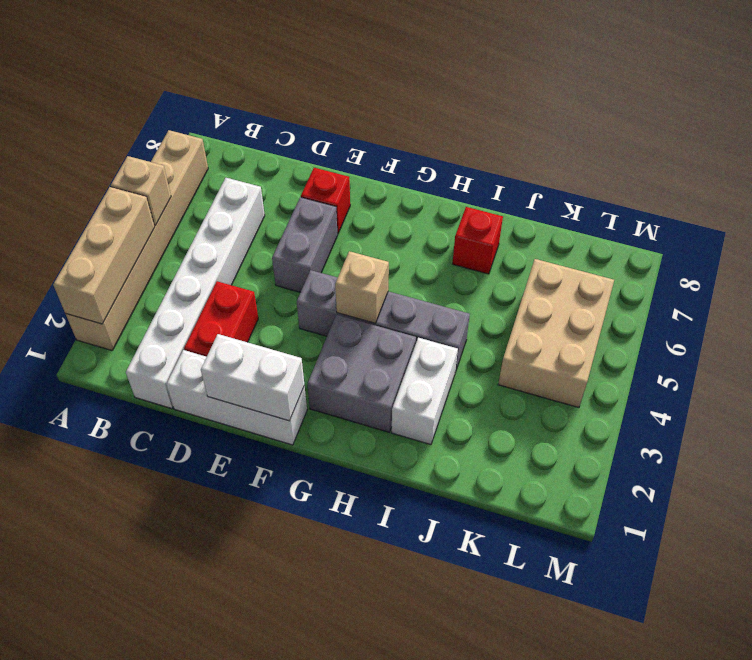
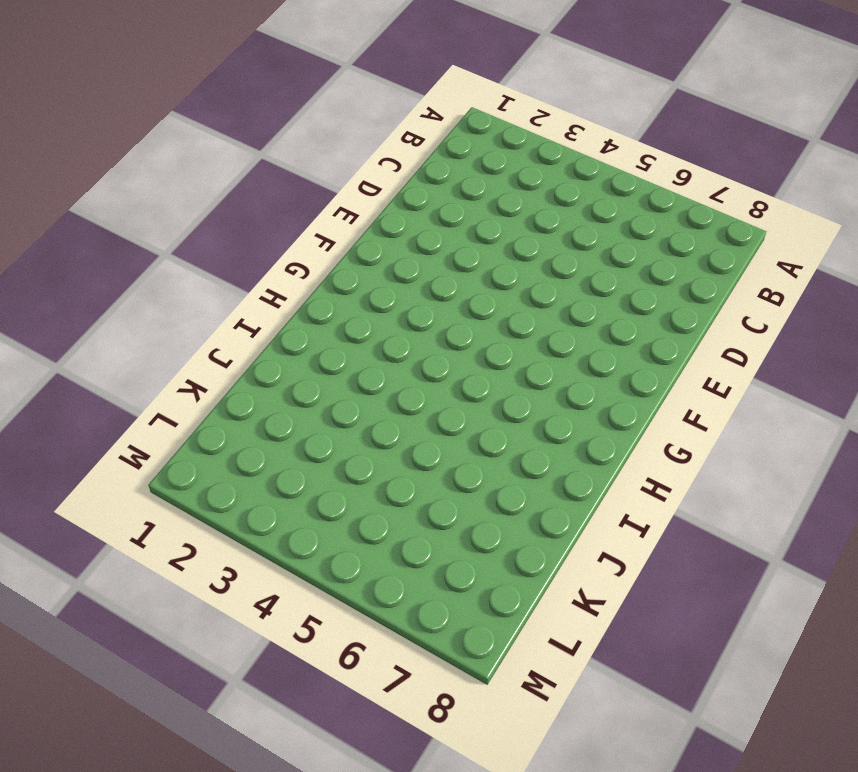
none -> tan brick A2:A7 level 1
none -> white brick C1:C6 level 1
none -> white brick D1:F1 level 1

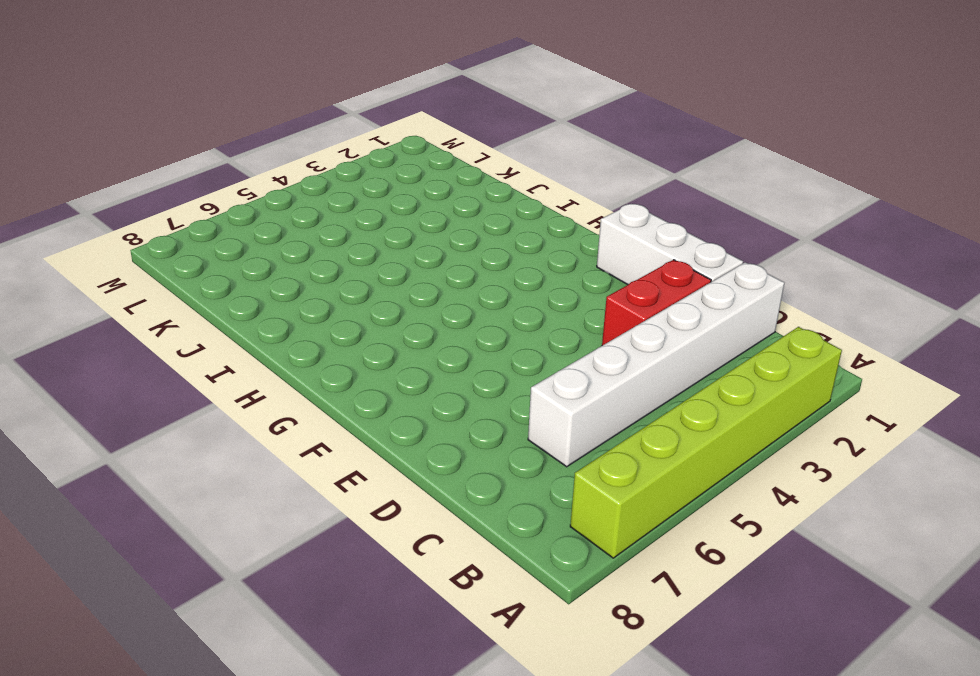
lime brick A2:A7 level 1 -> tan brick A2:A7 level 1
none -> grey brick E5:E6 level 1
none -> red brick E7 level 1
none -> grey brick F4:I4 level 1

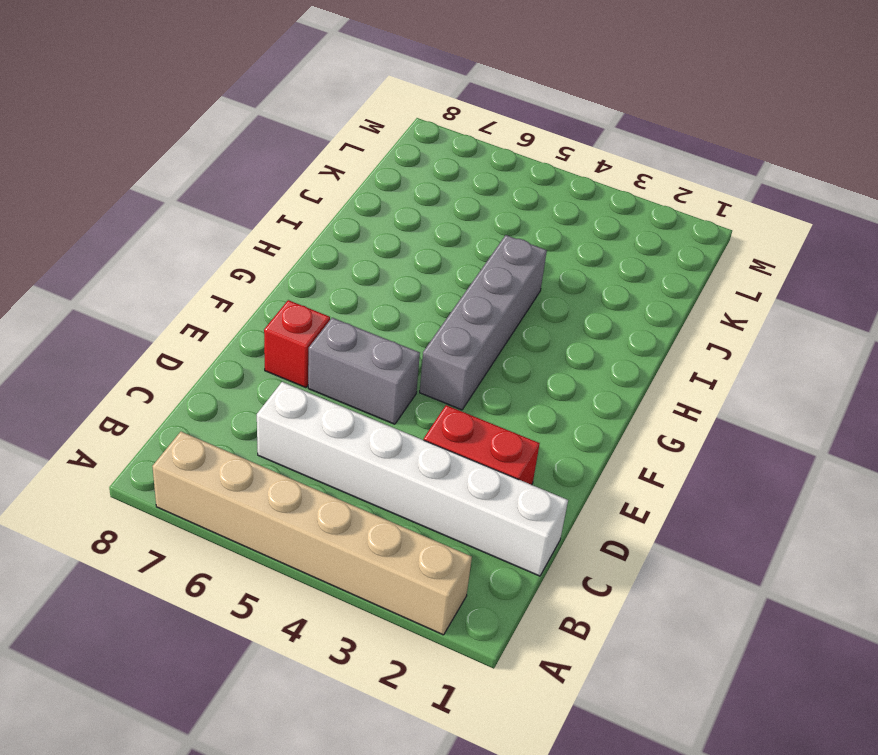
none -> white brick D1:F1 level 1
none -> grey brick G2:H3 level 1
none -> white brick I2:I3 level 1

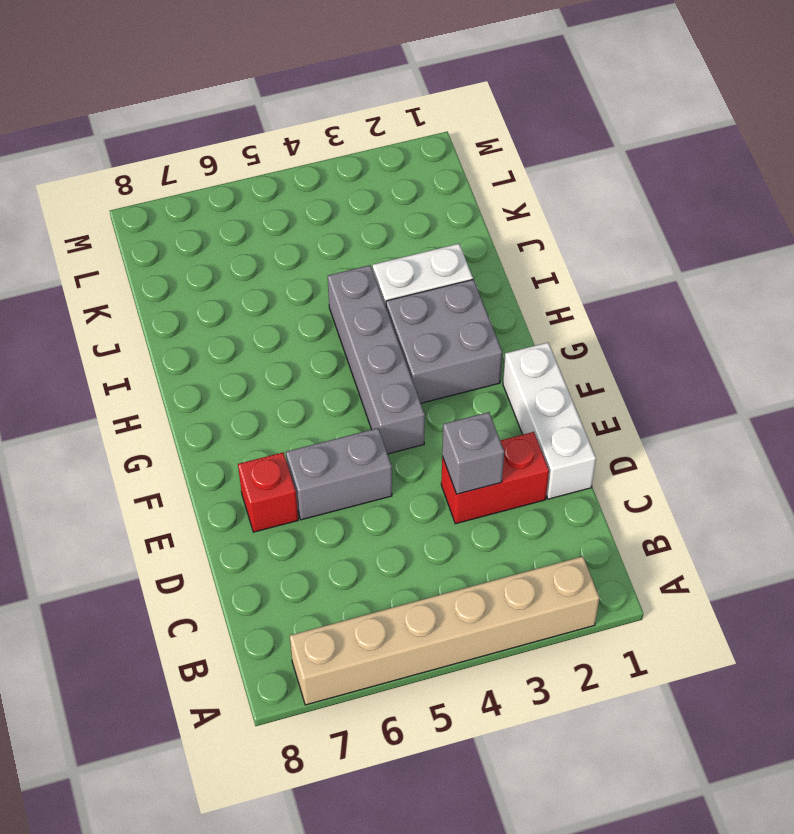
grey brick D3 level 2 -> none
none -> white brick C1:C6 level 1
none -> red brick I7 level 1
none -> tan brick K4:L6 level 1

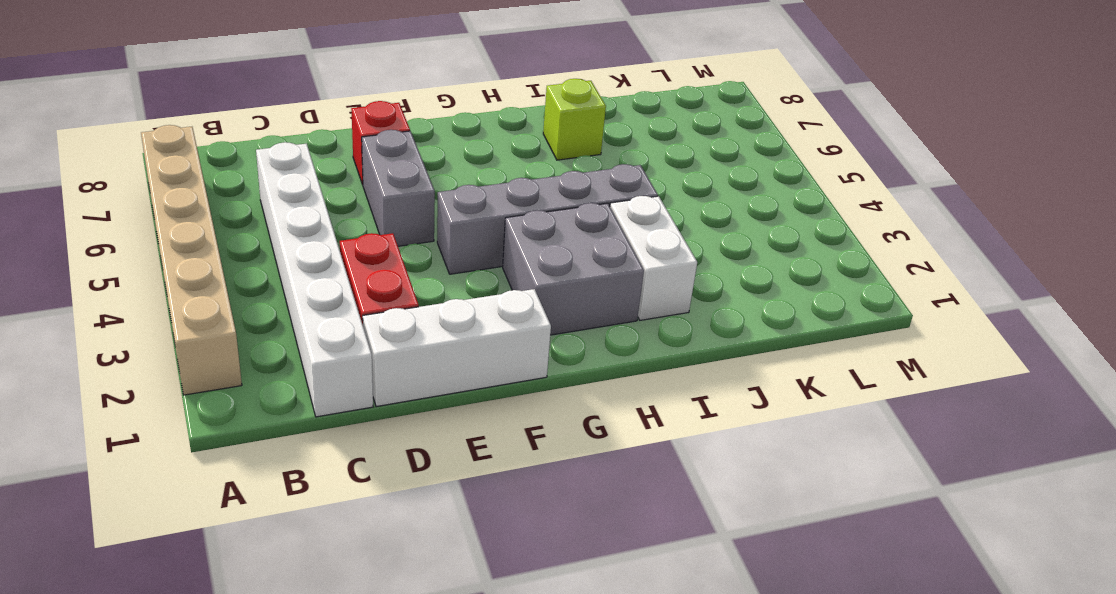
lime brick I7 level 1 -> red brick I7 level 1
none -> tan brick K4:L6 level 1
none -> tan brick A2:A4 level 2
none -> tan brick A5 level 2

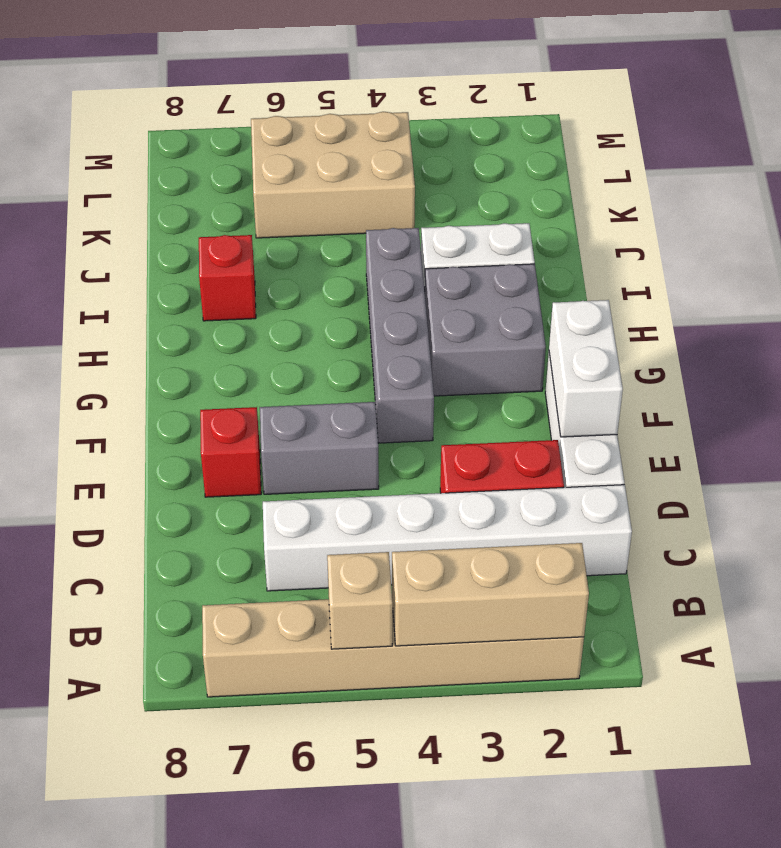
none -> tan brick G4 level 2

